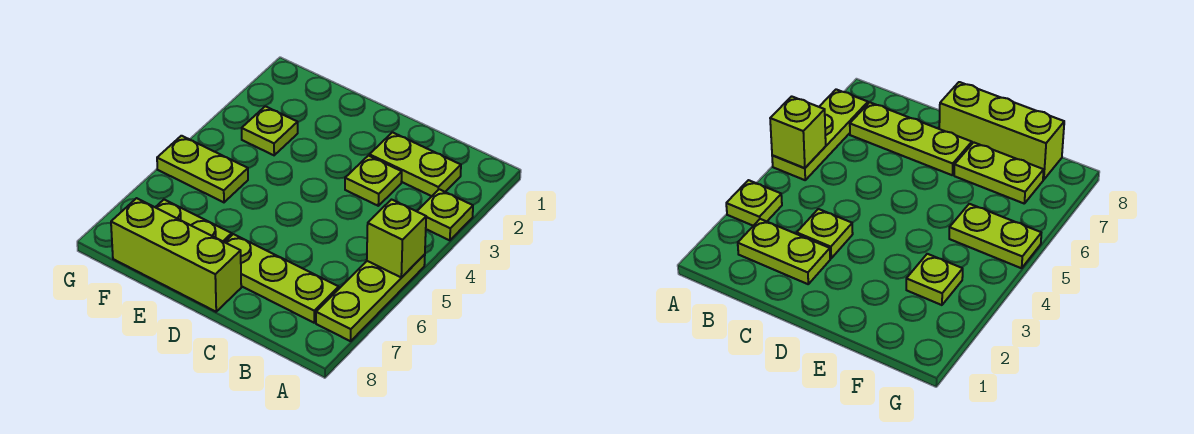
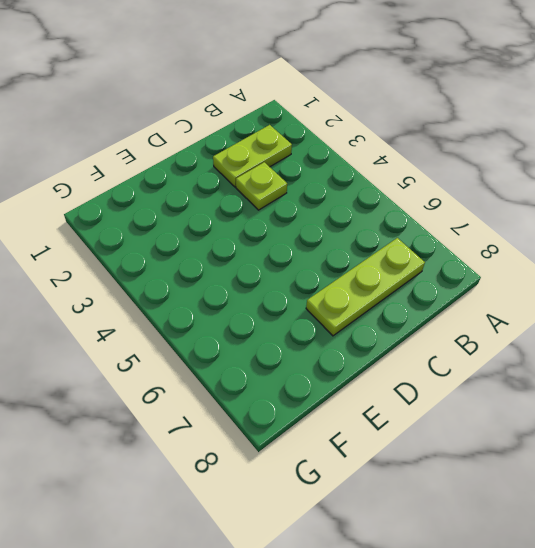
none -> lime plate A3 level 1
none -> lime plate A5:A7 level 1

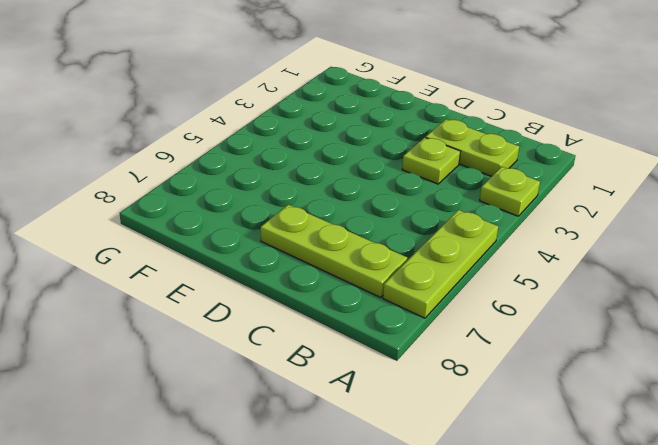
none -> lime brick D8:F8 level 1
none -> lime plate E7:F7 level 1

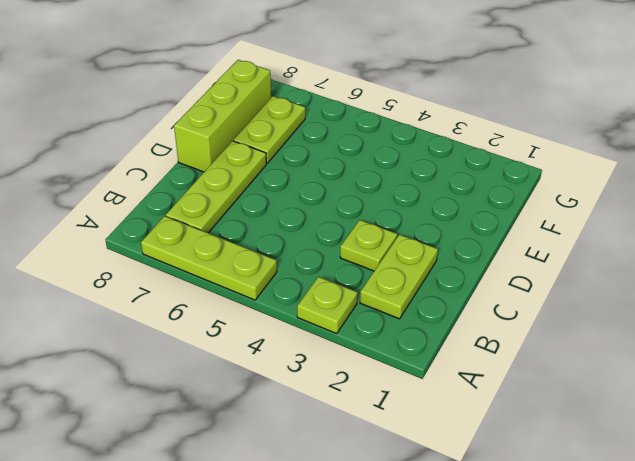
none -> lime plate F3 level 1
none -> lime plate F5:G5 level 1

